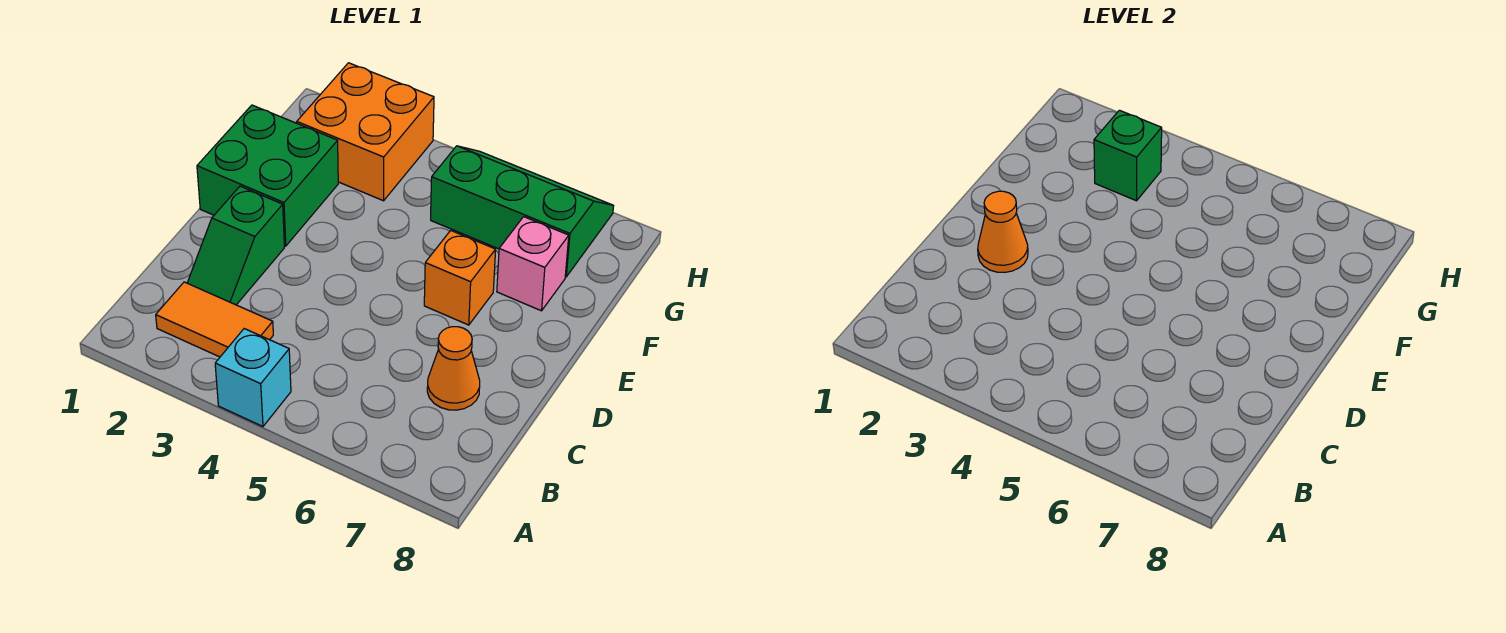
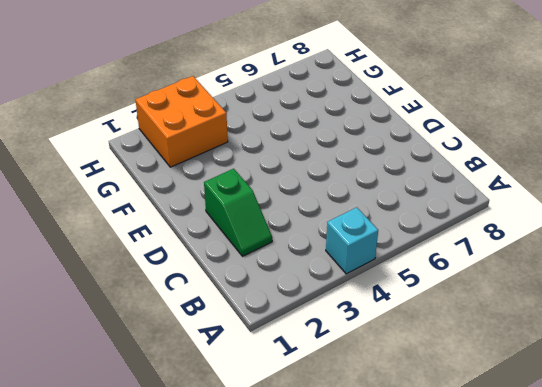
none -> orange tile B2:B3 level 1
none -> orange cone C7 level 1

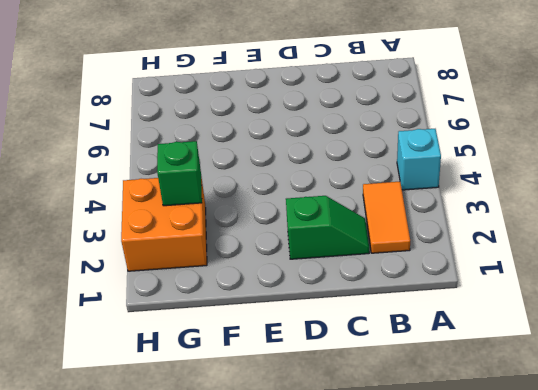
none -> orange cone C7 level 1
none -> green brick E1:F2 level 1

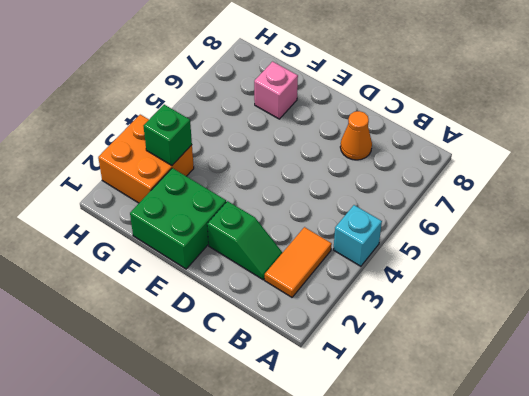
none -> orange brick E6 level 1
none -> green slope G5:H7 level 1 top G

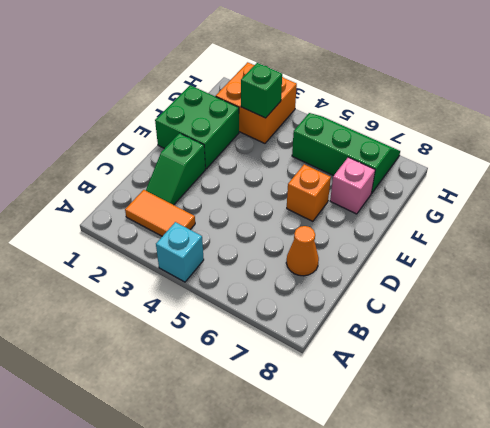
none -> orange cone D2 level 2

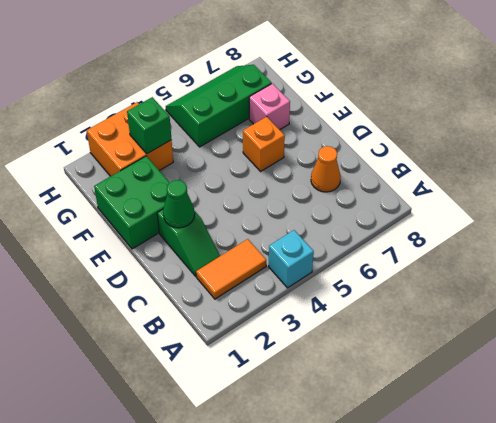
green cone D2 level 2 -> orange cone D2 level 2

